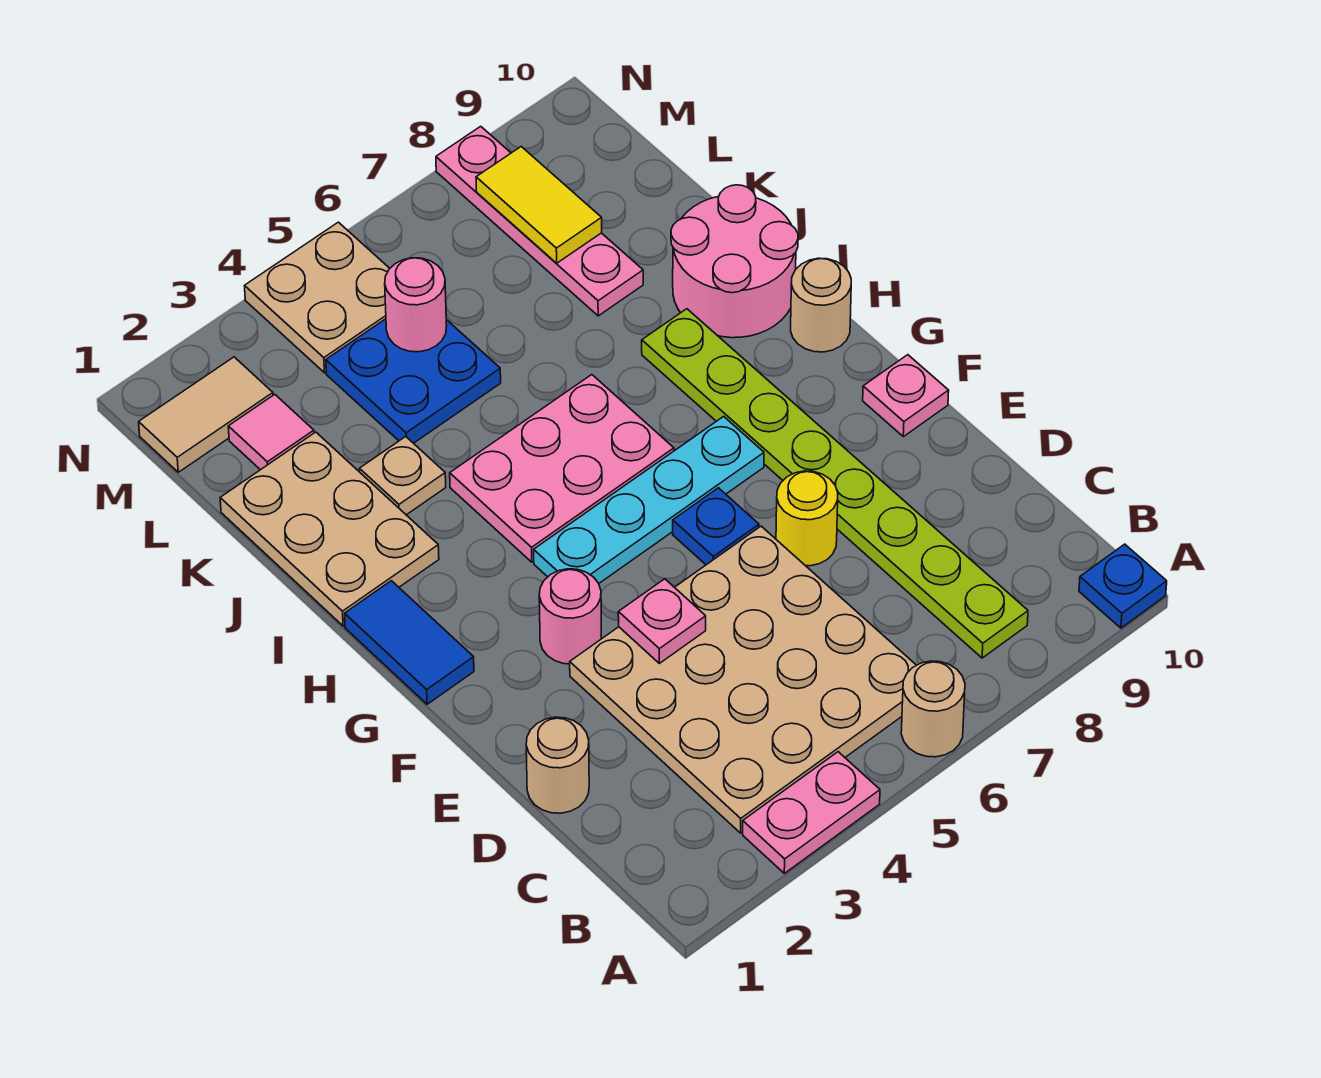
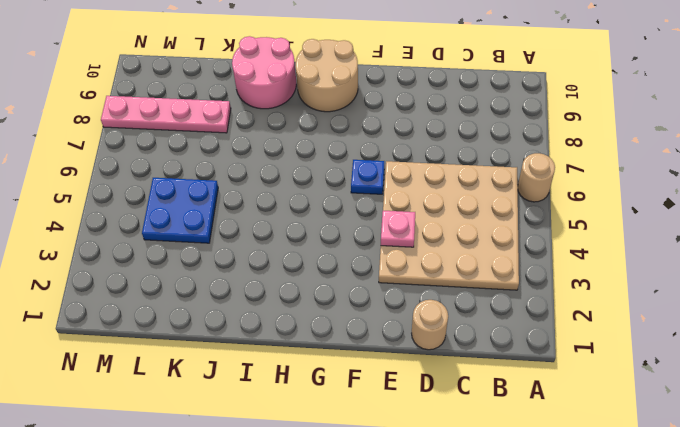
tan round brick G9:H10 level 1 -> tan round brick H10 level 1
none -> pink plate A3:A4 level 1
none -> blue plate A10 level 1
none -> lime plate B8:I8 level 1

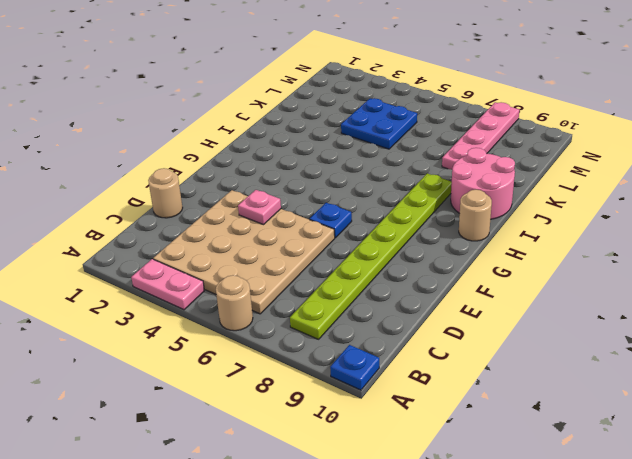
none -> yellow round brick E7 level 1
none -> pink round brick F3 level 1
none -> pink plate F10 level 1

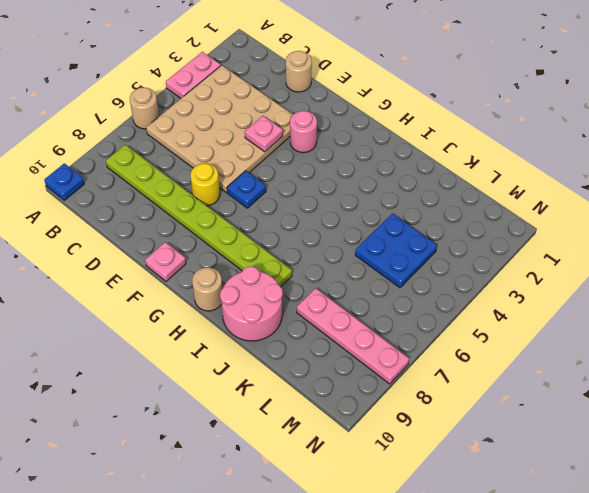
none -> blue tile G1:H1 level 1
none -> cyan plate G4:G7 level 1
none -> pink plate H4:I6 level 1

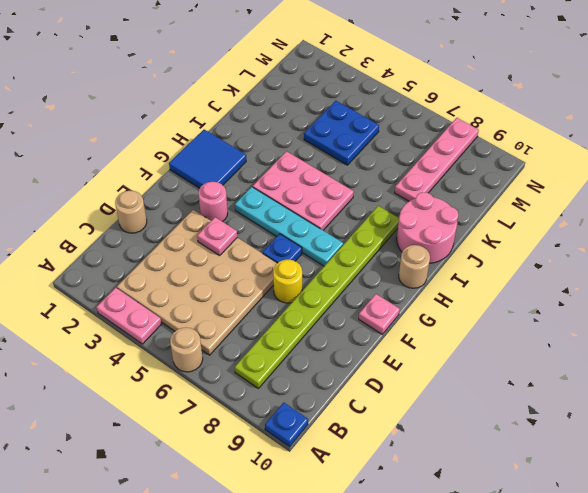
blue tile G1:H2 level 1 -> blue tile G1:H1 level 1
none -> tan plate I1:K2 level 1
none -> tan plate J3 level 1
none -> pink tile L2 level 1

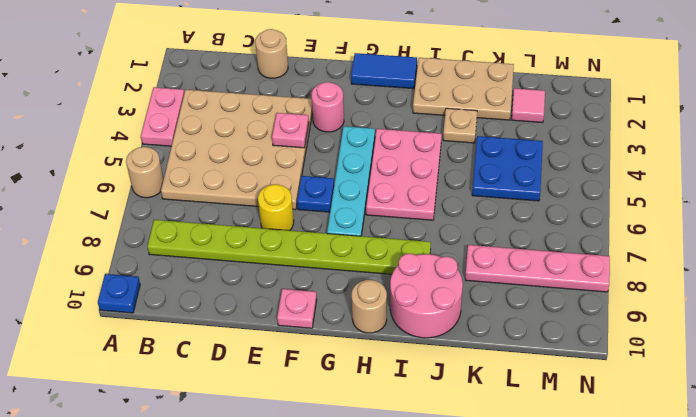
none -> tan tile M1:M2 level 1
none -> tan plate M4:N5 level 1
none -> pink round brick L5 level 2

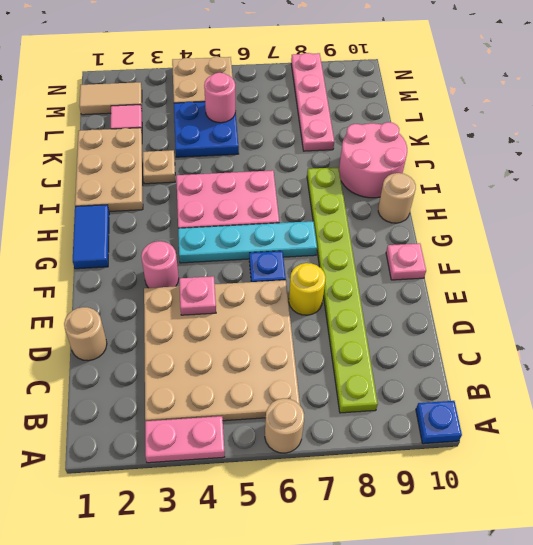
none -> yellow tile L8:M8 level 2

